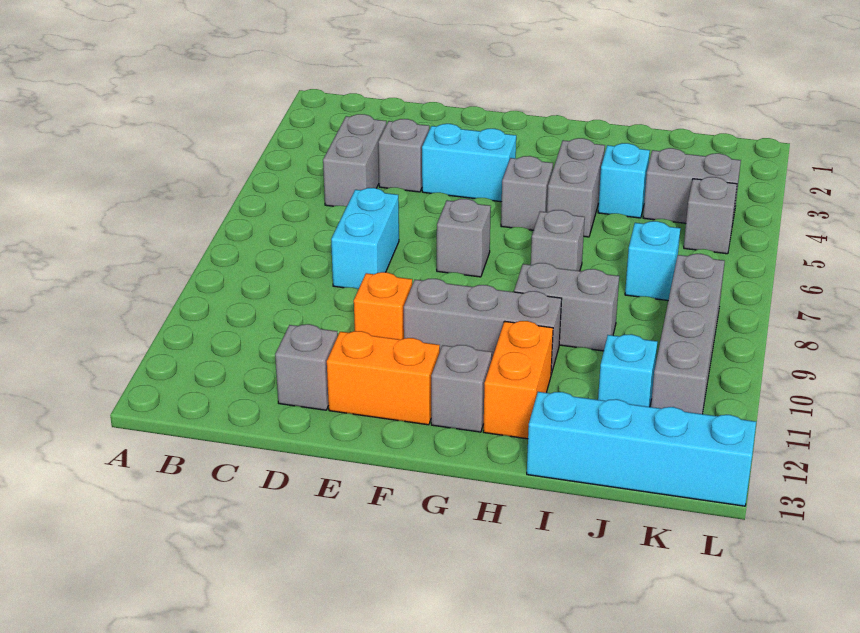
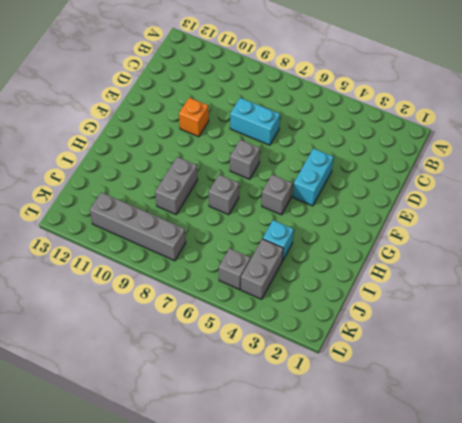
none -> grey brick C4:C5 level 1
none -> grey brick D4 level 1
none -> grey brick D12 level 1

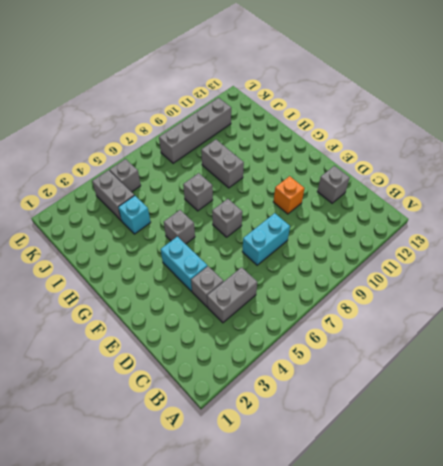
none -> orange brick E12:F12 level 1
none -> grey brick F10:H10 level 1
none -> grey brick G12 level 1

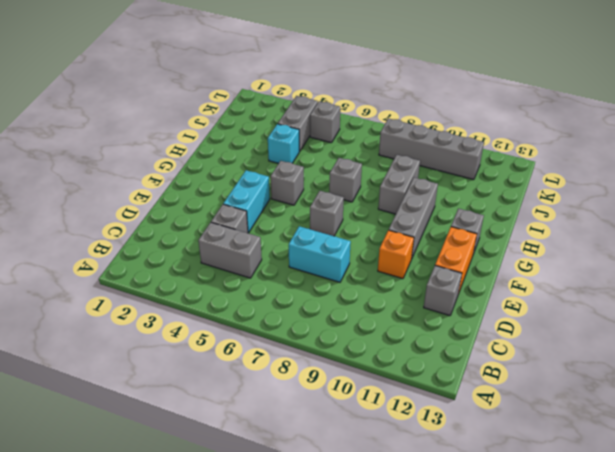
none -> grey brick H4:H5 level 1
none -> orange brick H11:H12 level 1
none -> cyan brick I13:L13 level 1

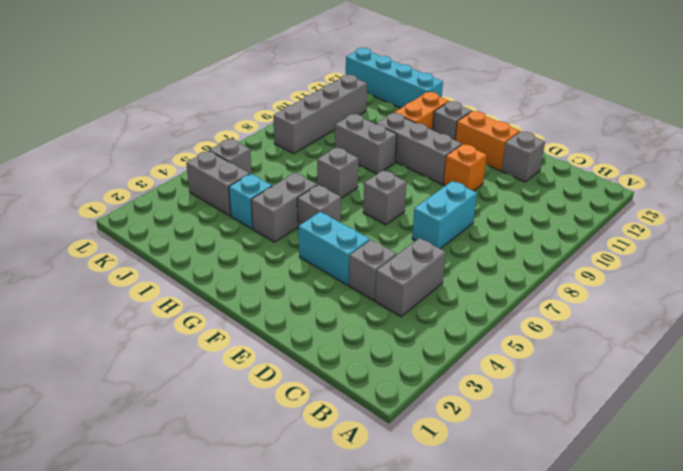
none -> cyan brick J7 level 1
none -> cyan brick J11 level 1

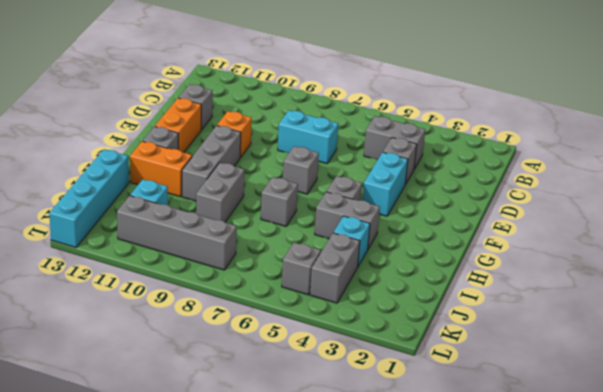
none -> cyan brick J7 level 1

